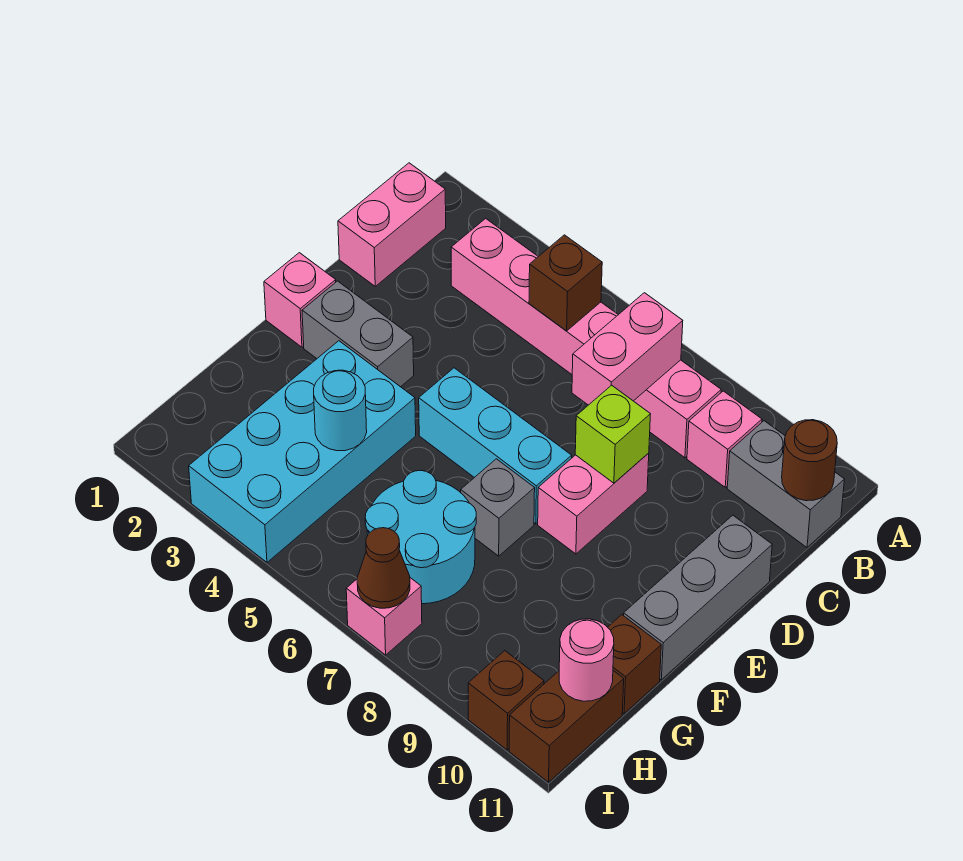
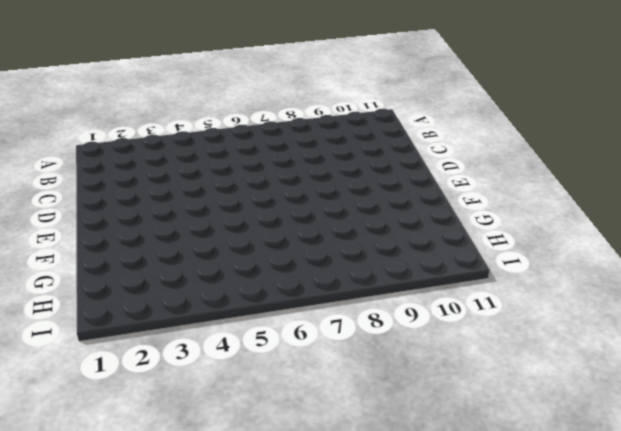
none -> pink brick B1:C1 level 1
none -> pink brick B3:B8 level 1
none -> pink brick B9 level 1

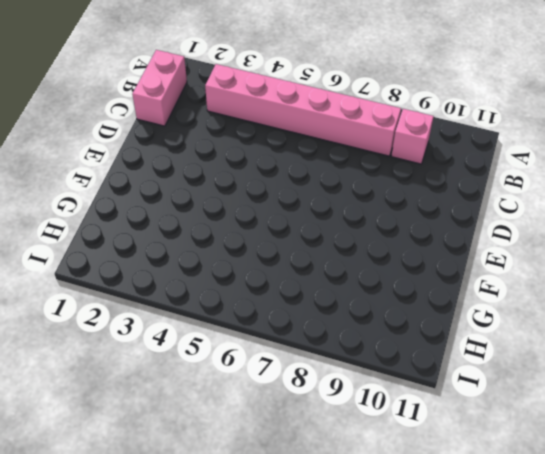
none -> grey brick B10:B11 level 1
none -> pink brick D8:E8 level 1
none -> grey brick D11:F11 level 1

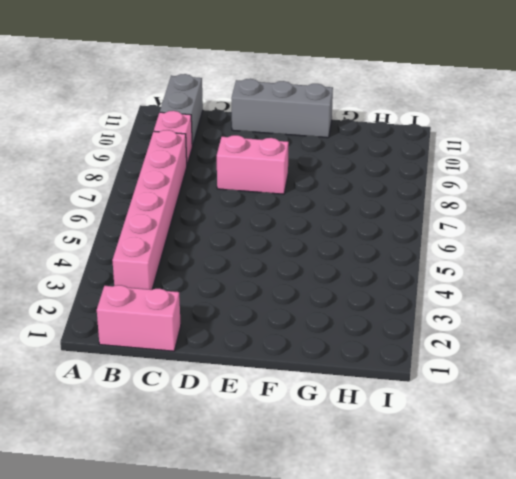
none -> pink brick E1 level 1
none -> grey brick E2:E3 level 1
none -> cyan brick E5:E7 level 1

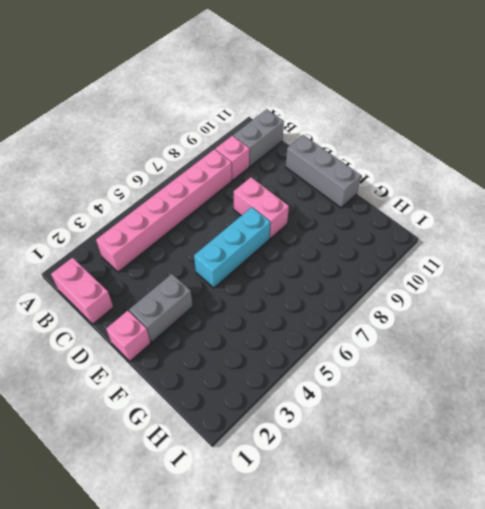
none -> cyan brick F3:I4 level 1
none -> grey brick F7 level 1
none -> cyan round brick G6:H7 level 1

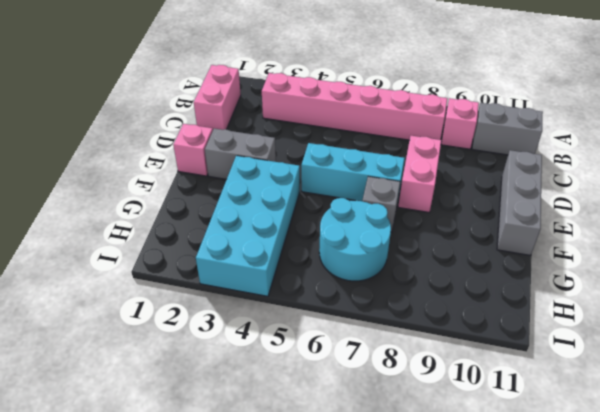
none -> brown brick G11 level 1
none -> brown brick H11:I11 level 1
none -> pink brick I7 level 1

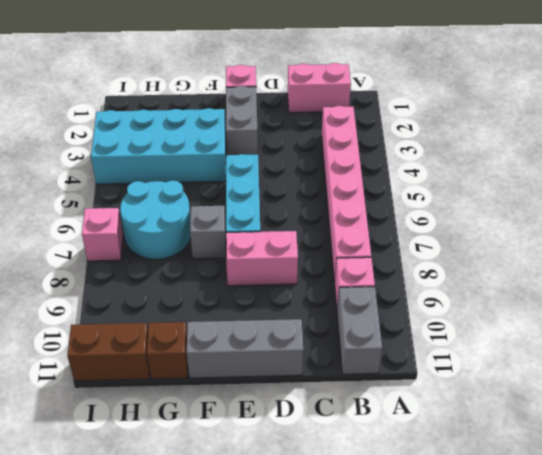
none -> brown brick I10 level 1
none -> brown brick B5 level 2
none -> pink brick B7:C7 level 2

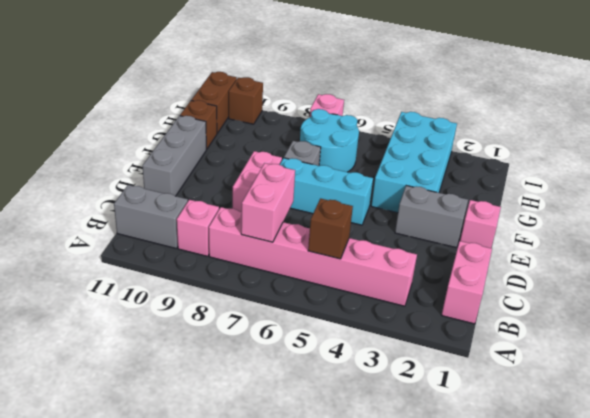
none -> brown round brick B11 level 2
none -> lime brick D8 level 2
none -> cyan round brick G4 level 2

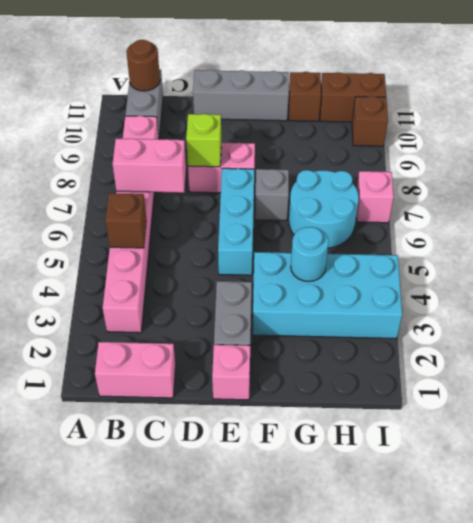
none -> pink round brick H11 level 2
none -> brown cone I7 level 2

